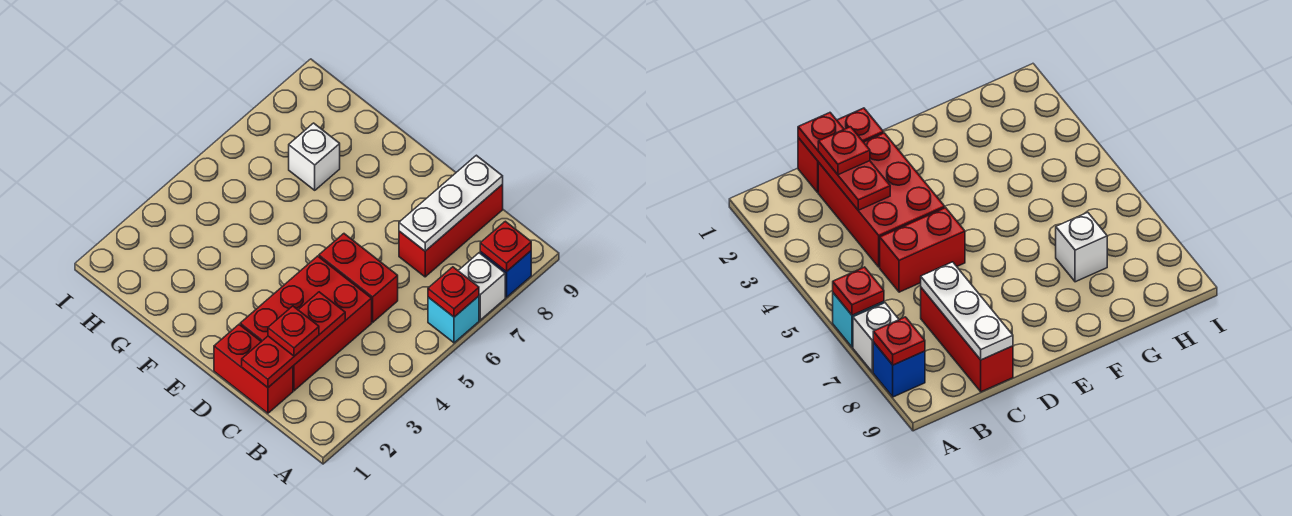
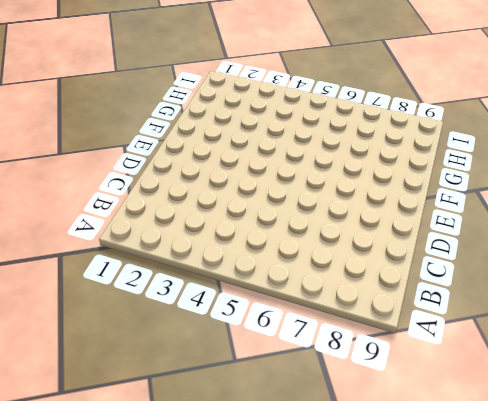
none -> cyan brick A6 level 1
none -> white brick A7 level 1
none -> blue brick A8 level 1

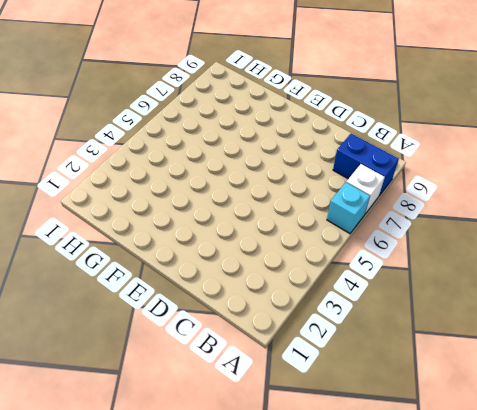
blue brick A8:B8 level 1 -> blue brick A8 level 1
none -> red brick C1:D1 level 1
none -> red brick C2:D4 level 1
none -> red brick C5:D5 level 1

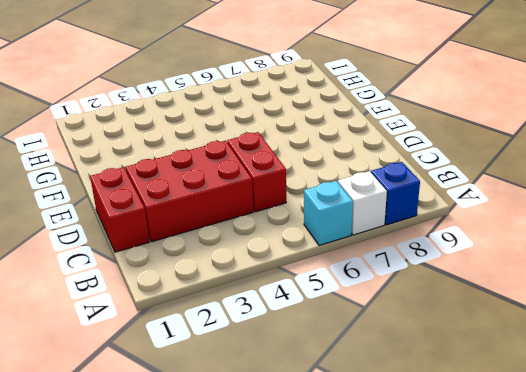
none -> red brick C7:C9 level 1
none -> white brick G7 level 1
none -> red plate A6 level 2

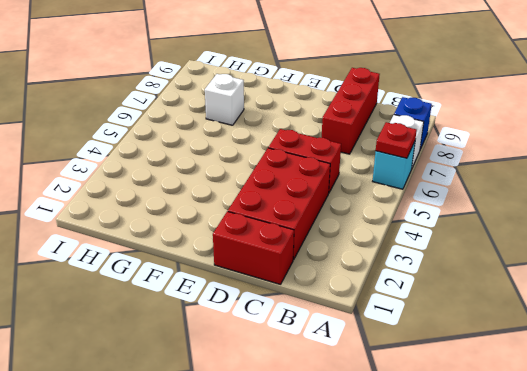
none -> red plate A8 level 2
none -> red plate C1:C3 level 2
none -> white plate C7:C9 level 2

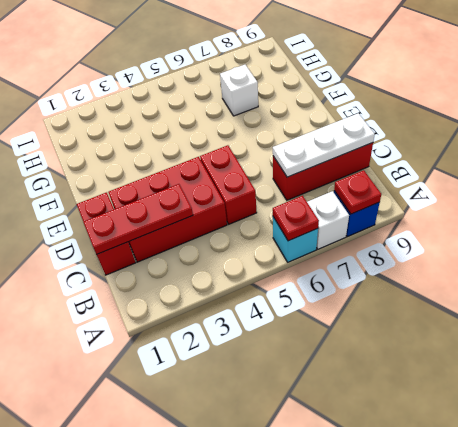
none -> red plate C2 level 3

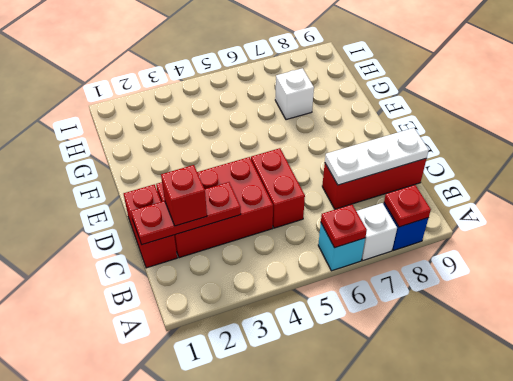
red brick C2 level 3 -> red plate C2 level 3

